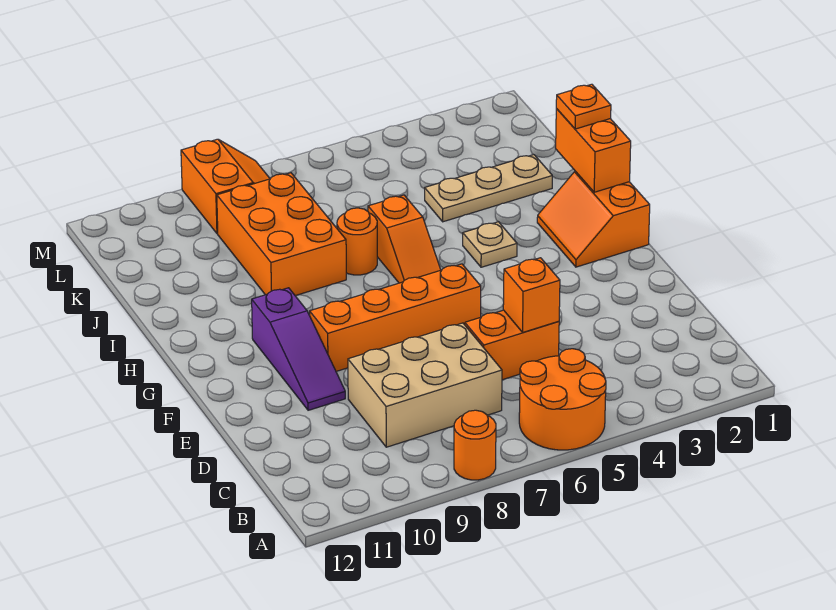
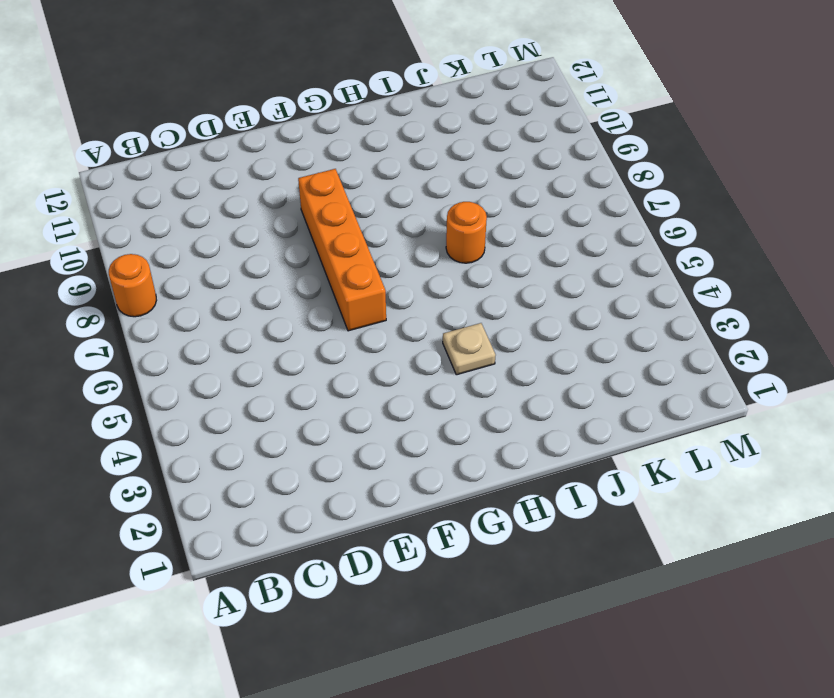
none -> orange round brick A5:B6 level 1
none -> tan brick C7:D9 level 1
none -> orange brick D5:D6 level 1

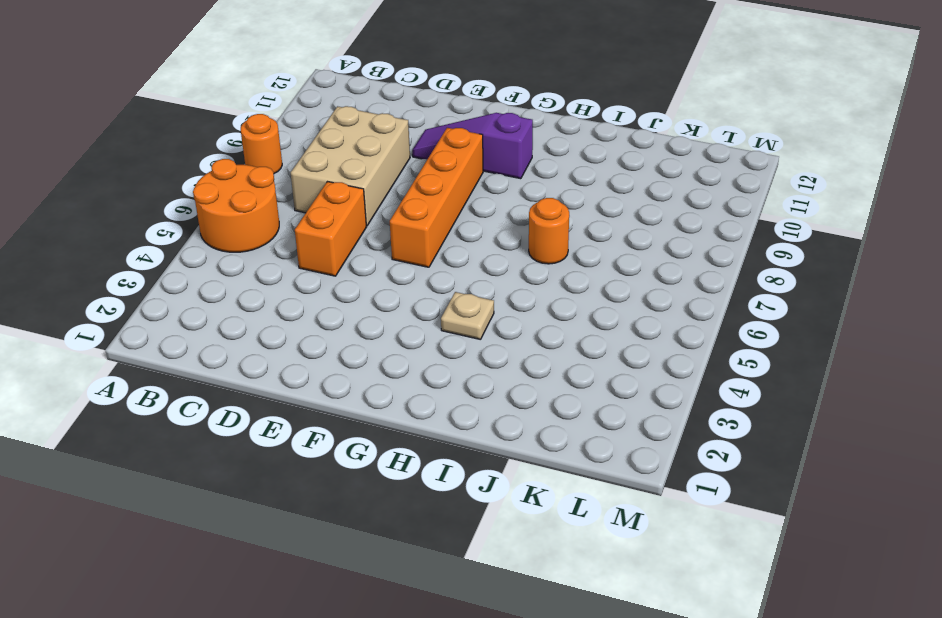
none -> orange slope G1:H2 level 1 top 1
none -> orange slope H6:I6 level 1 top I
none -> orange brick I8:K9 level 1

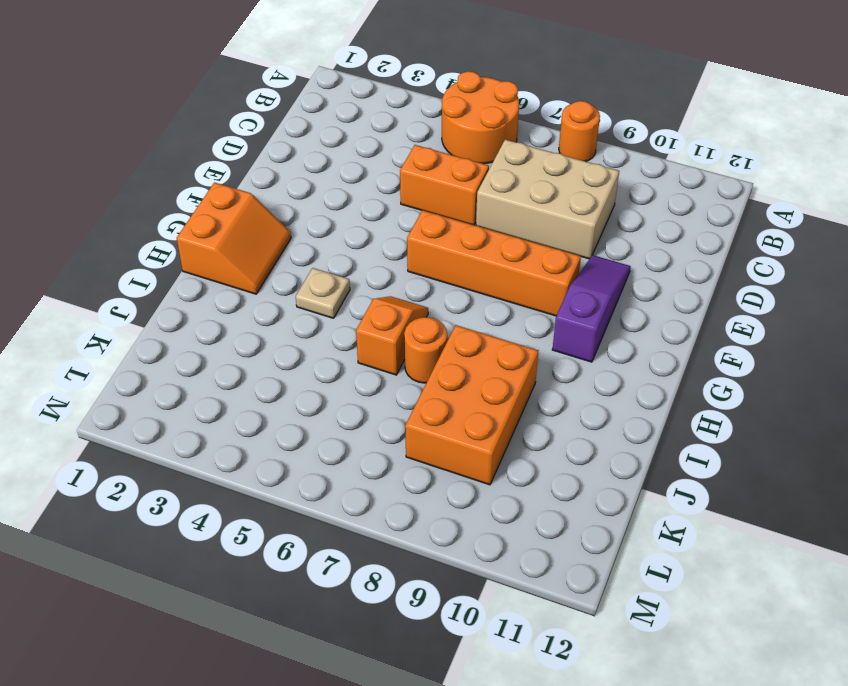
none -> tan plate J2:J4 level 1
none -> orange slope L8:M9 level 1 top 9
none -> orange brick D5 level 2

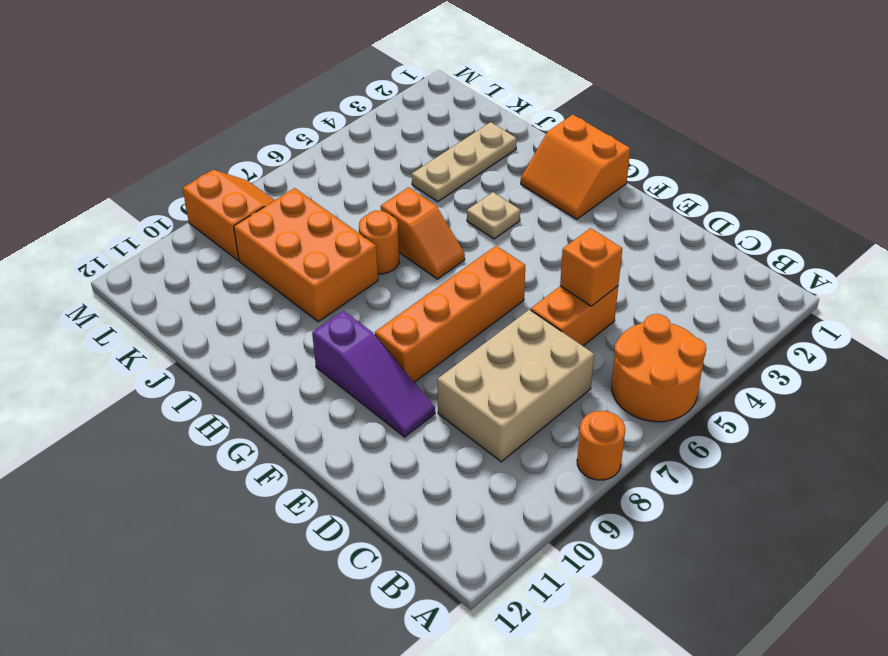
none -> orange brick H1:I1 level 2
none -> orange plate I1 level 3

